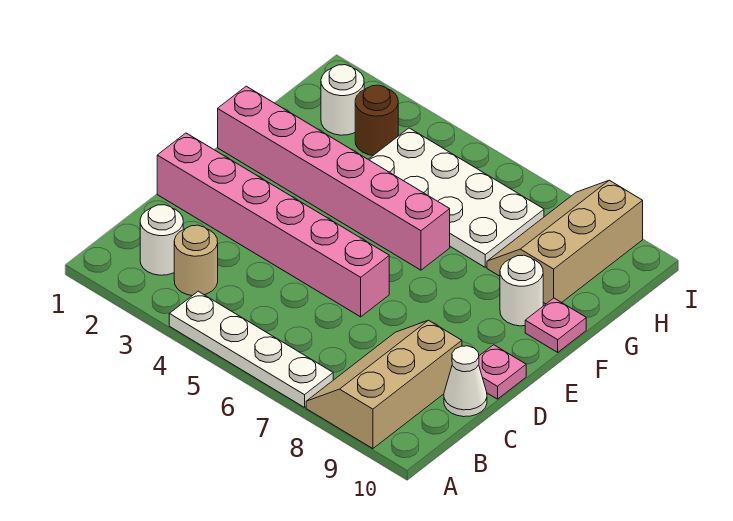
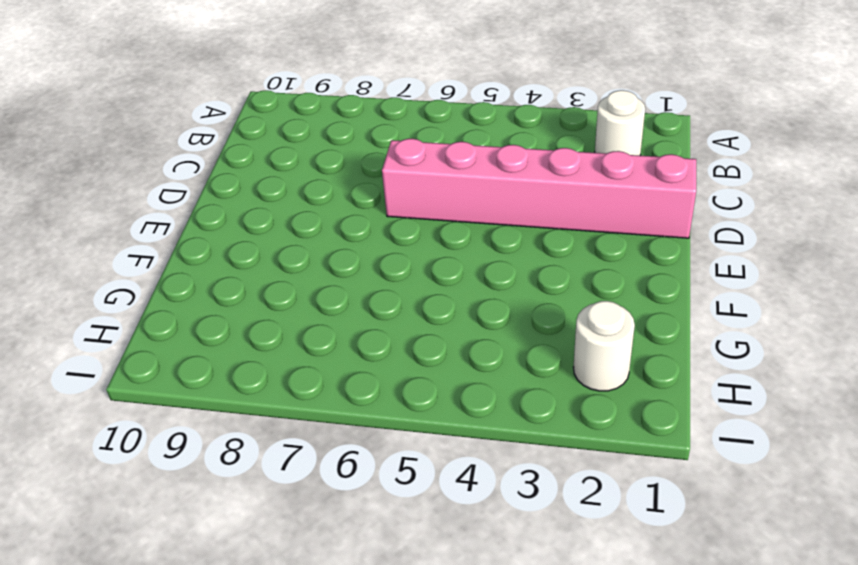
none -> white plate A4:A7 level 1
none -> tan slope A8:C9 level 1 top 9
none -> tan round brick B3 level 1

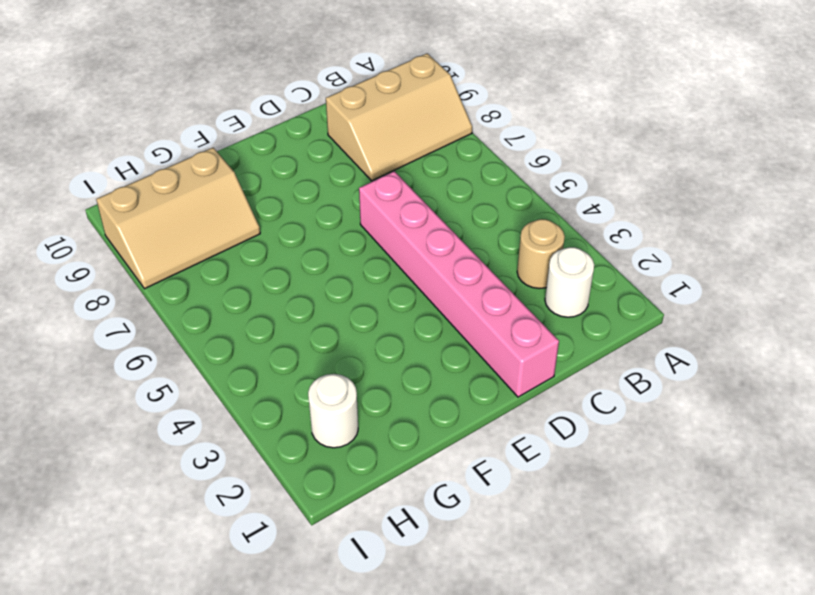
none -> white plate A4:A7 level 1
none -> white cone C10 level 1
none -> pink plate D10 level 1

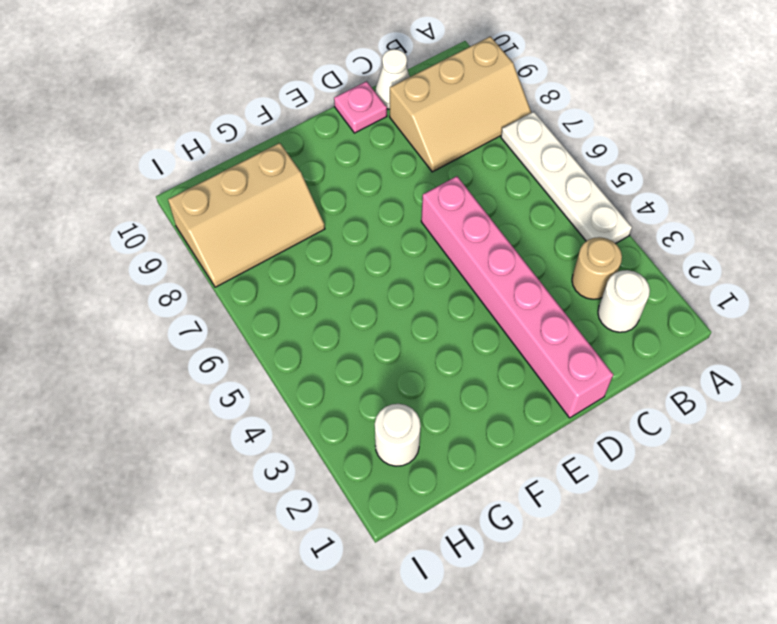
none -> pink brick F1:F6 level 1
none -> white round brick F9 level 1
none -> pink plate F10 level 1

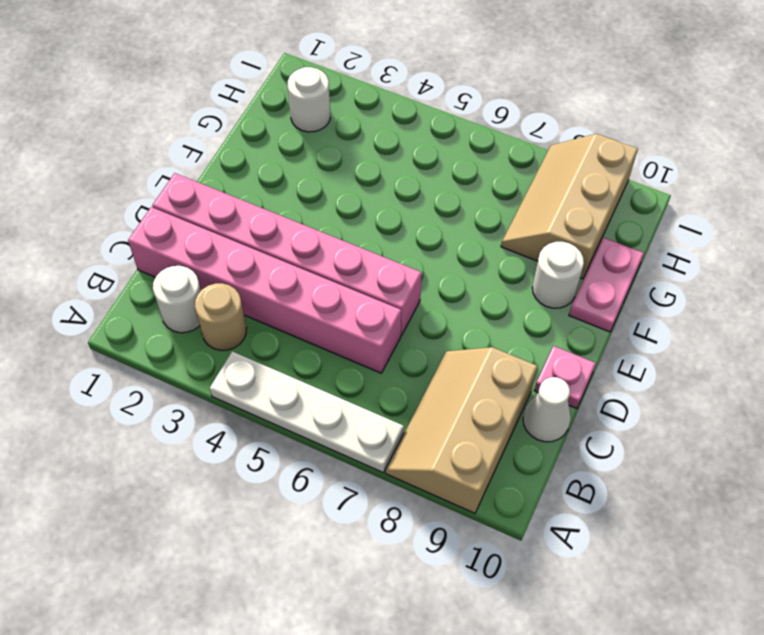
pink brick C1:C6 level 1 -> pink brick F1:F6 level 1
pink plate F10:G10 level 1 -> pink plate F10 level 1
none -> white plate G4:H7 level 1
none -> brown round brick H3 level 1

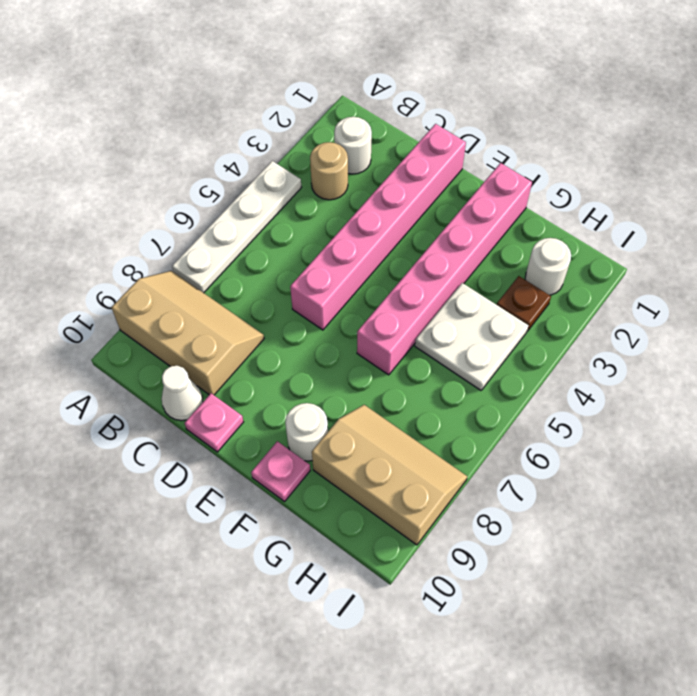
white plate G4:H5 level 1 -> white plate G4:H7 level 1
brown plate H3 level 1 -> brown round brick H3 level 1

